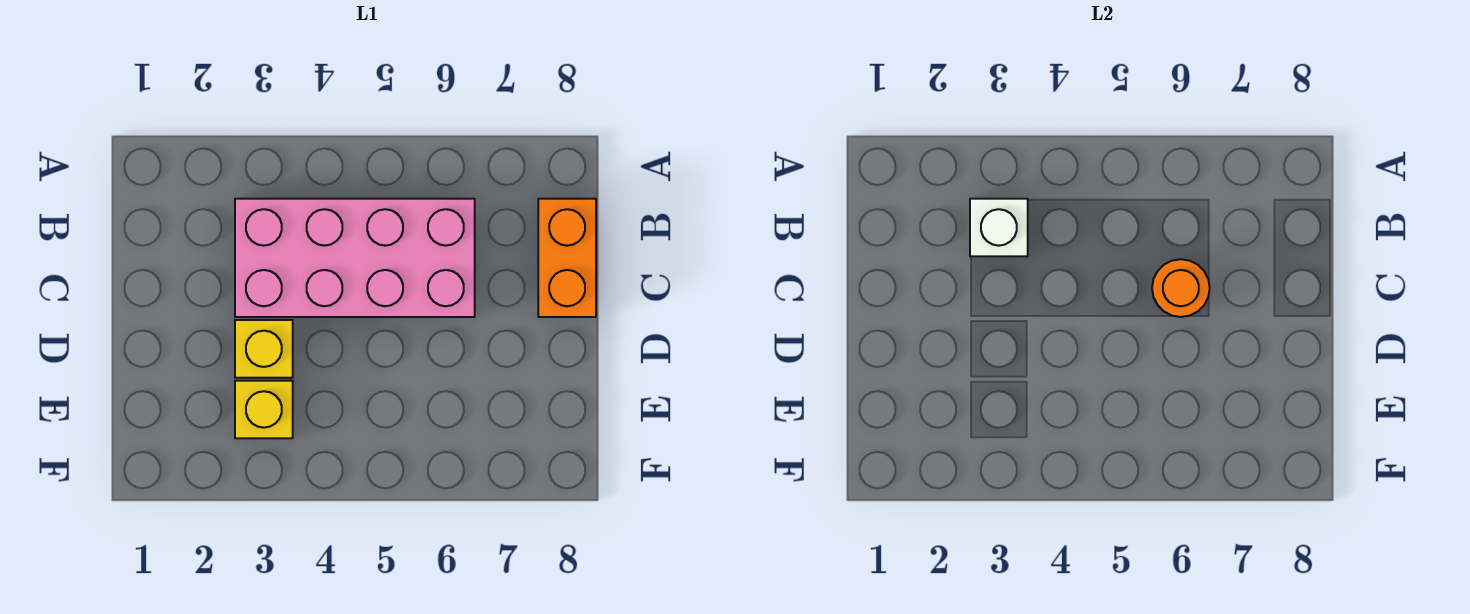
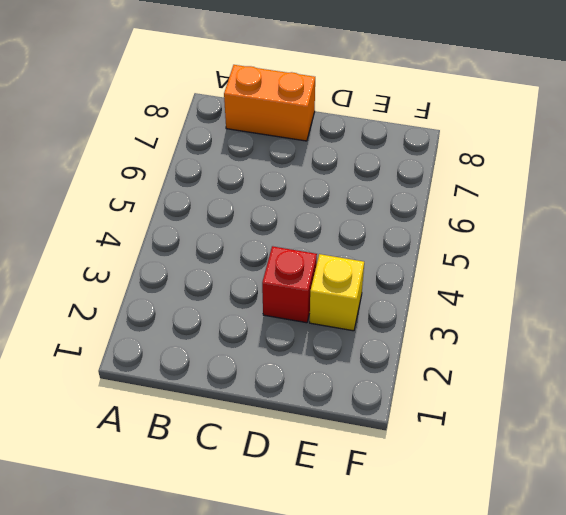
red brick D3 level 1 -> yellow brick D3 level 1
none -> pink brick B3:C6 level 1
none -> white brick B3 level 2

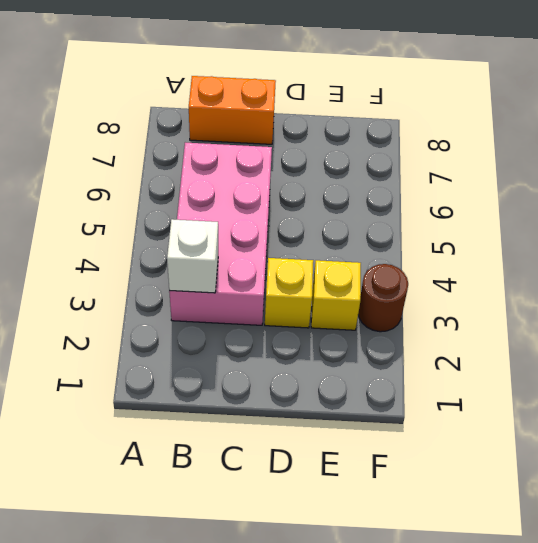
brown round brick F3 level 1 -> none
none -> orange round brick C6 level 2

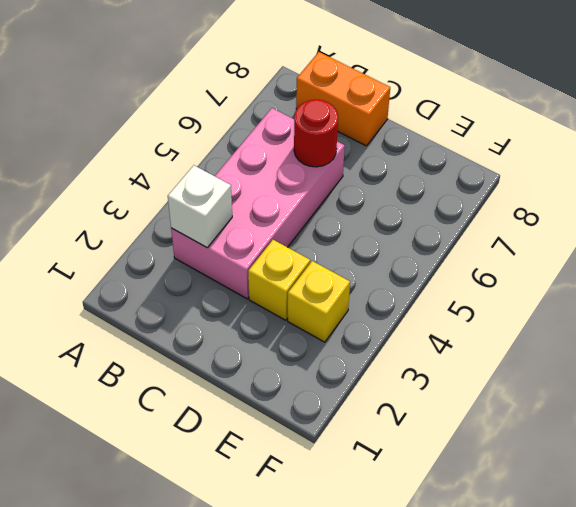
red round brick C6 level 2 -> orange round brick C6 level 2

